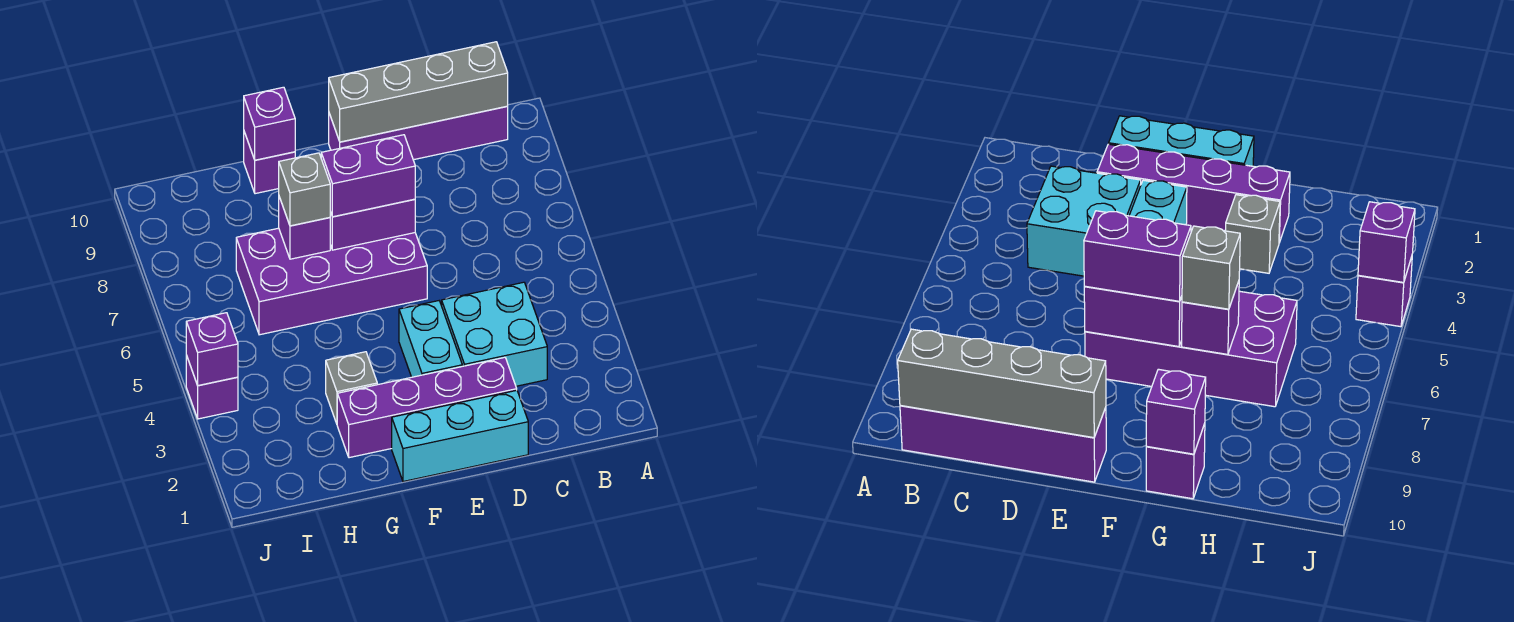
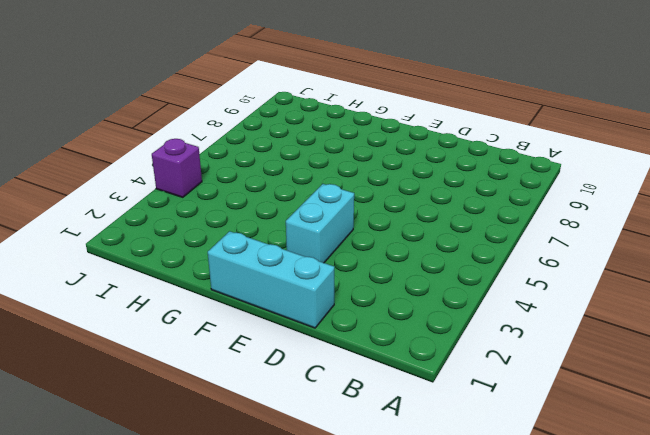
none -> purple brick B10:E10 level 1
none -> cyan brick C3:D4 level 1
none -> purple brick D2:G2 level 1

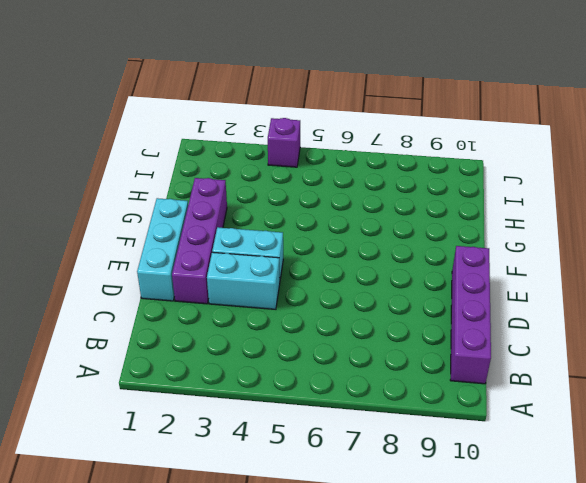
cyan brick D3:D4 level 1 -> cyan brick C3:D4 level 1
none -> purple brick E6:H7 level 1
none -> grey brick G3 level 1
none -> purple brick G10 level 1

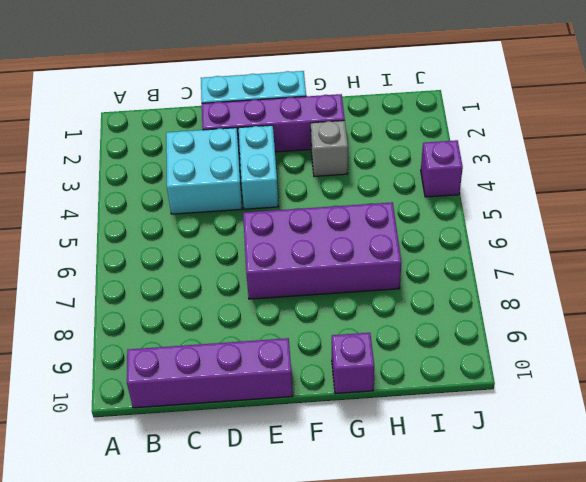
none -> grey brick B10:E10 level 2
none -> purple brick E7:F7 level 2
none -> purple brick G7 level 2

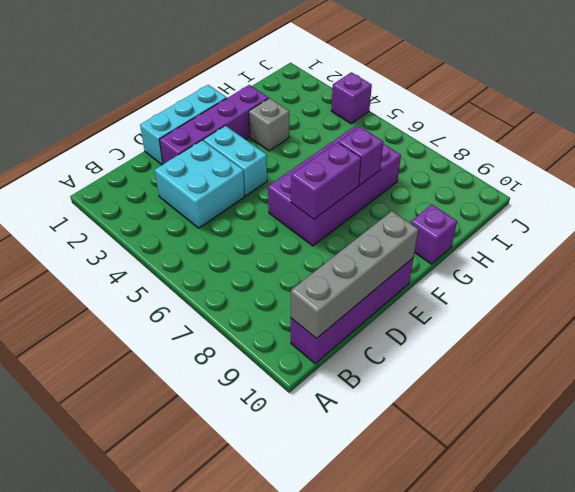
none -> purple brick G10 level 2
none -> purple brick J4 level 2
none -> purple brick E7:F7 level 3

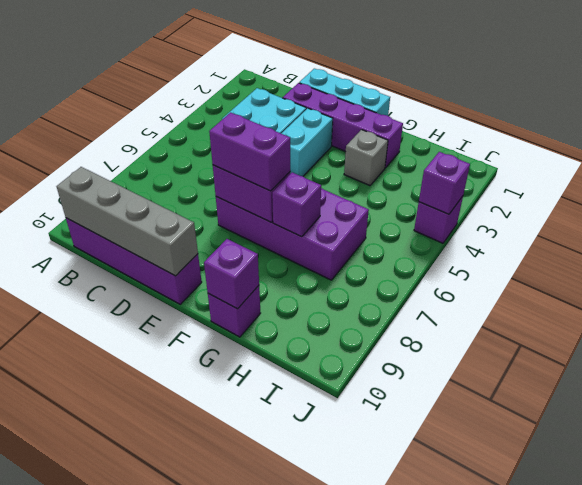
none -> grey brick G7 level 3

